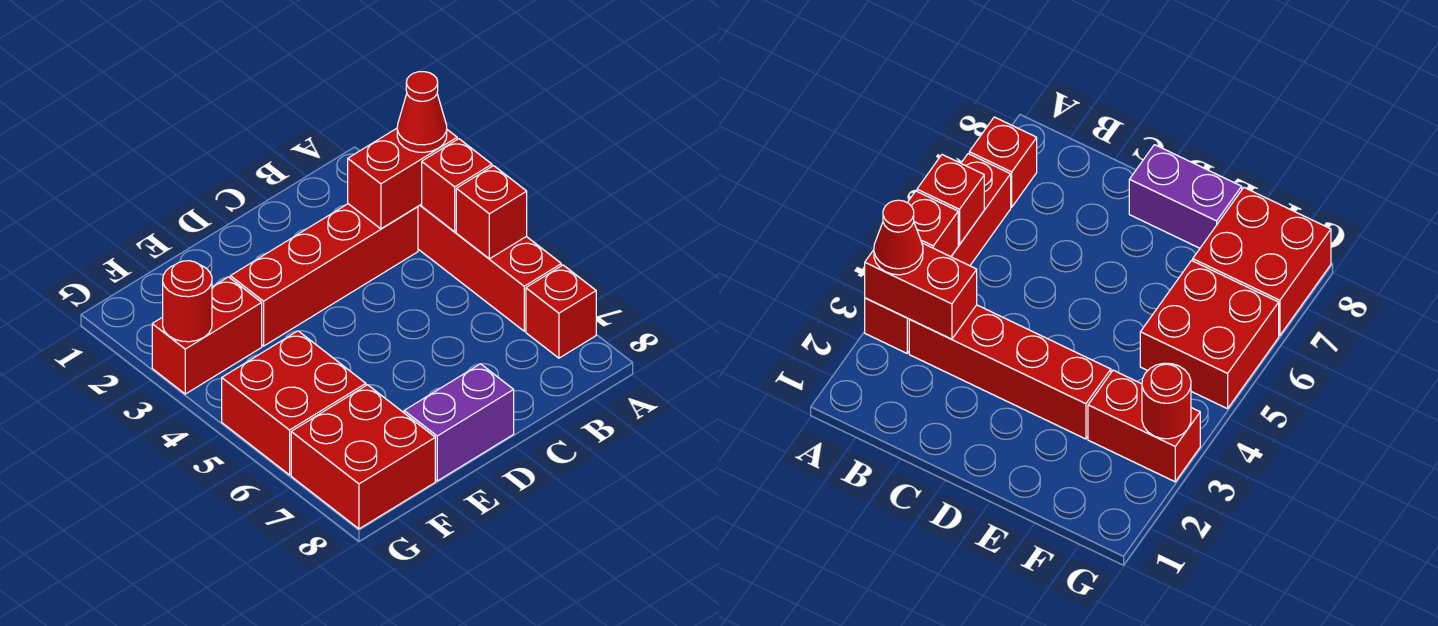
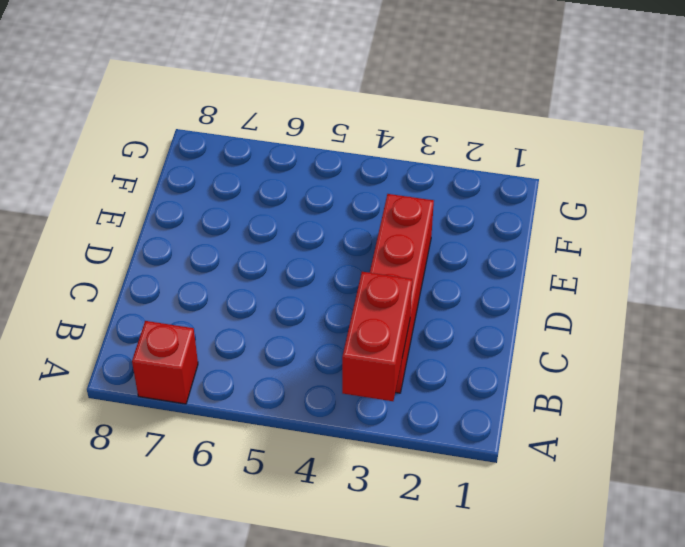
none -> red brick A3:A6 level 1
none -> purple brick D8:E8 level 1
none -> red brick F3:G3 level 1

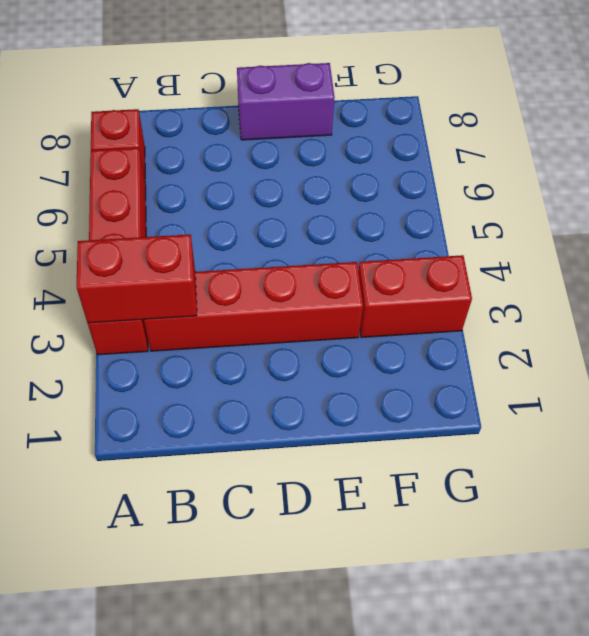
none -> red brick F5:G6 level 1
none -> red brick F7:G8 level 1
none -> red brick A4 level 2

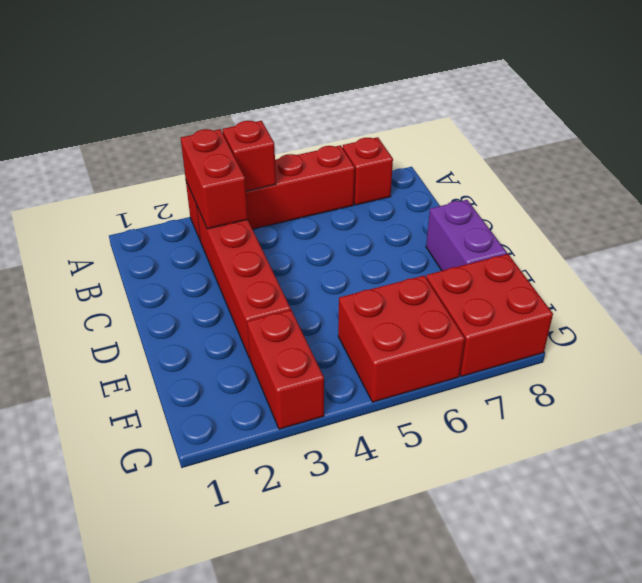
none -> red brick A5 level 2
none -> red round brick G3 level 2
none -> red cone A3 level 3

